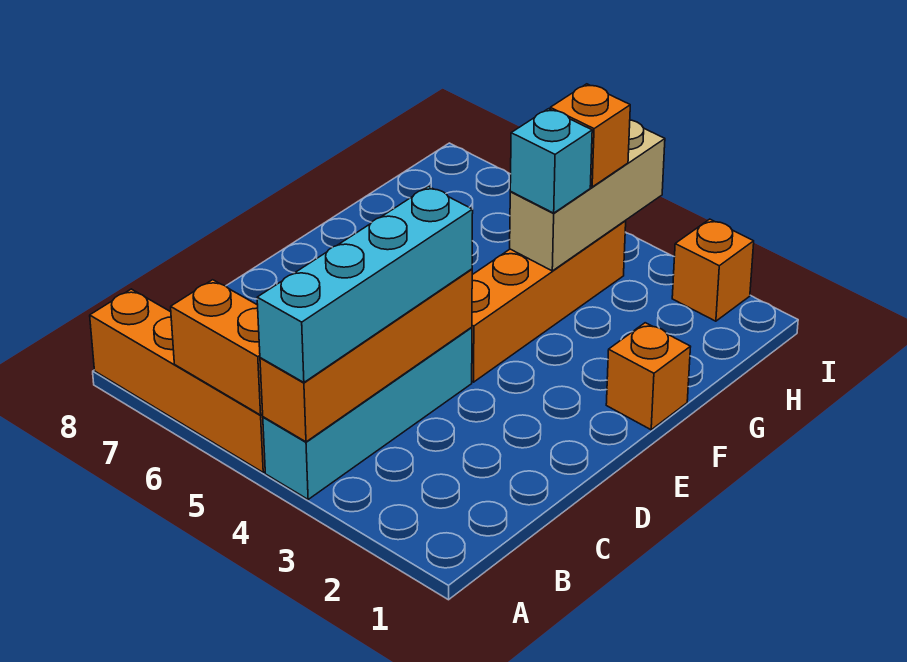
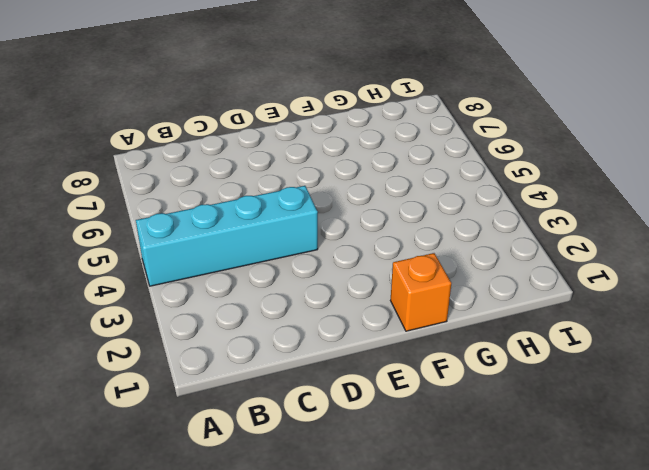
none -> orange brick A5:A8 level 1
none -> orange brick E4:H4 level 1

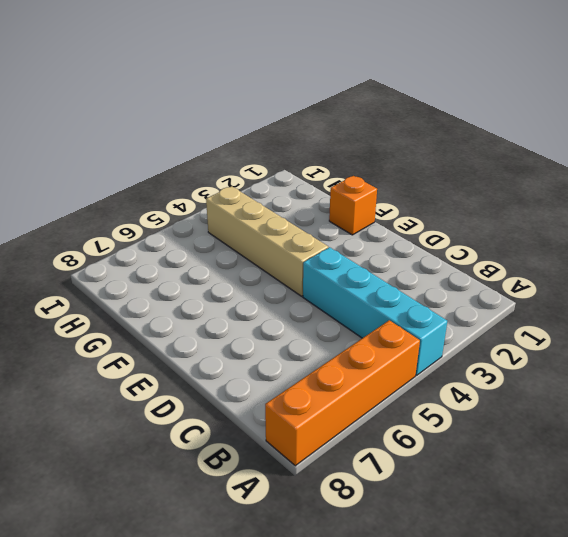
tan brick E4:H4 level 1 -> orange brick E4:H4 level 1
none -> orange brick I2 level 1
none -> orange brick A4:D4 level 2

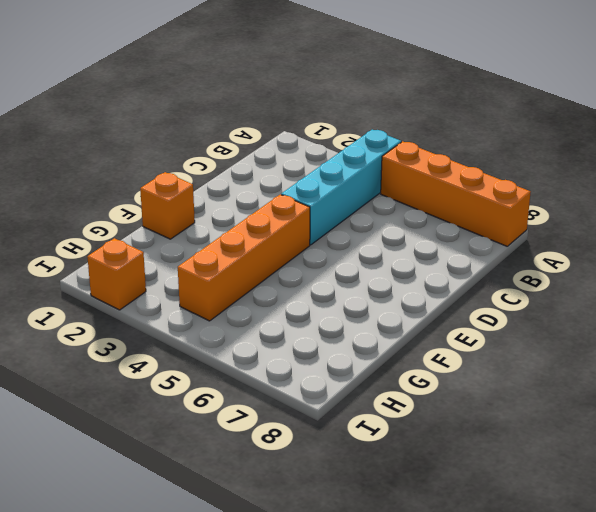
none -> orange brick A4:D4 level 2
none -> orange brick A5:A6 level 2

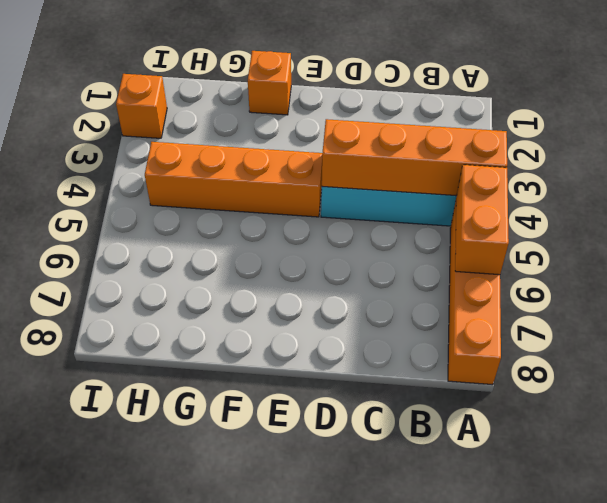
none -> tan brick G4:I4 level 2
none -> cyan brick A4:D4 level 3

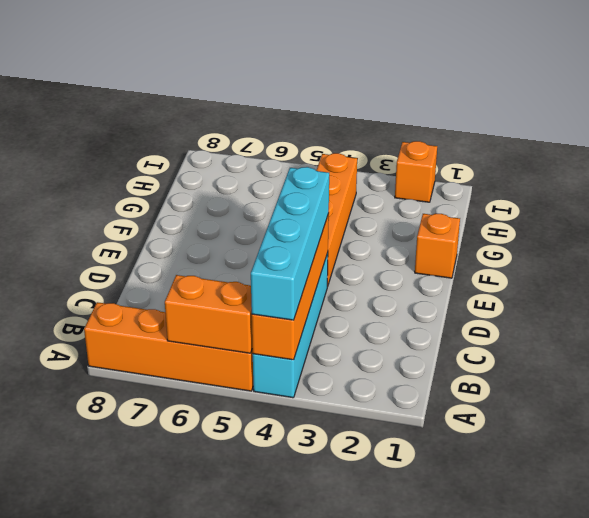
none -> tan brick G4:I4 level 2
none -> cyan brick G4 level 3

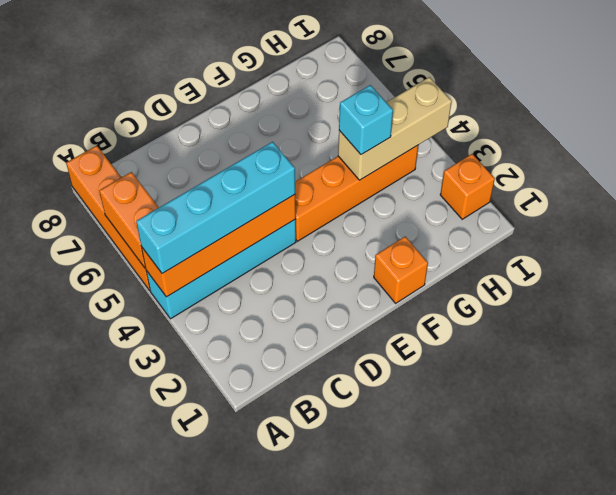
none -> orange brick H4 level 3

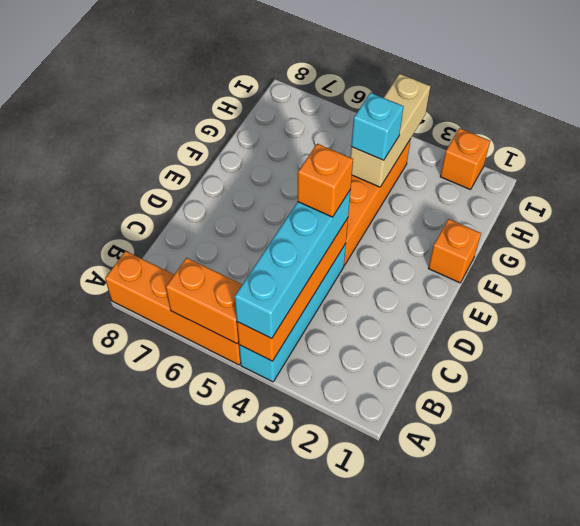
orange brick D4 level 4 -> orange brick H4 level 3

